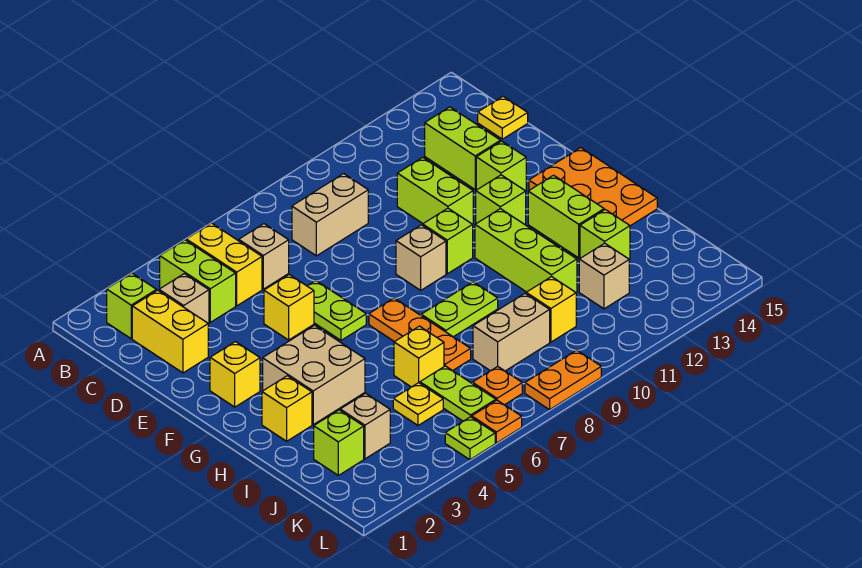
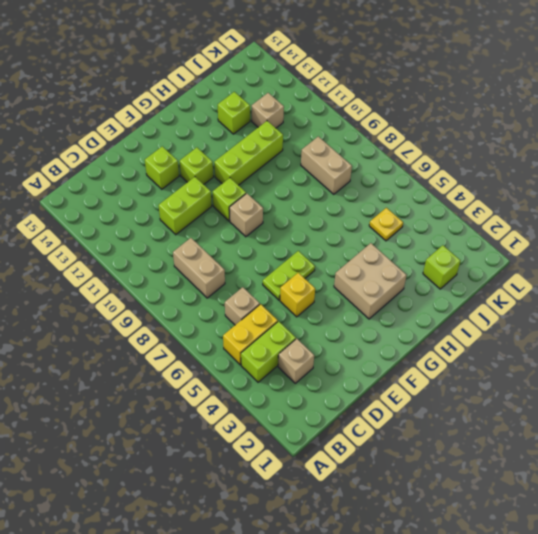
none -> lime brick B2 level 1
none -> yellow brick C2:D2 level 1
none -> lime brick C13:D13 level 1
none -> yellow plate C15 level 1

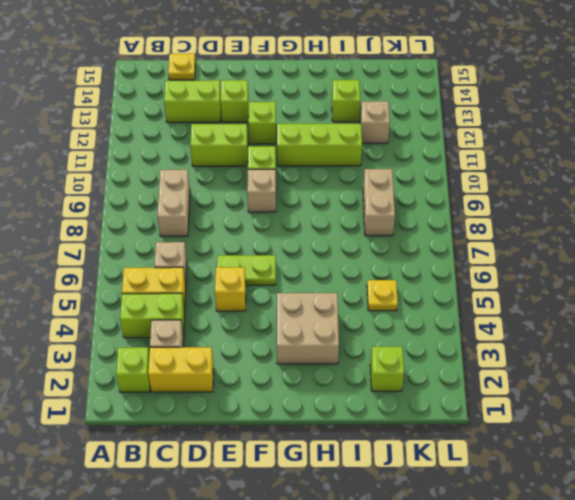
none -> yellow brick F2 level 1
none -> orange plate F14:H15 level 1
none -> orange plate G7:I7 level 1
none -> lime brick G13:H13 level 1

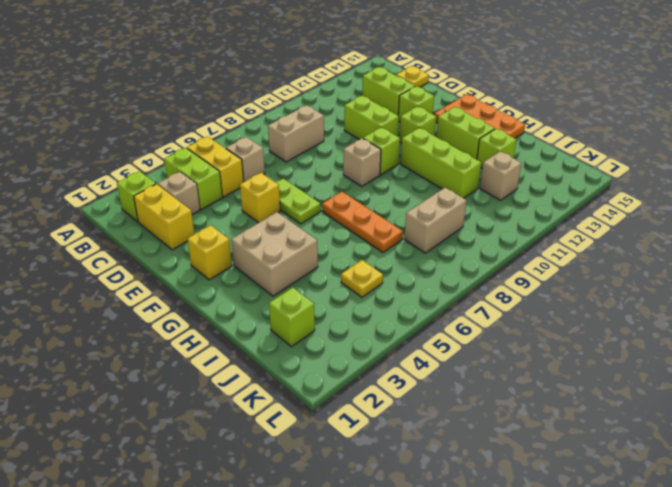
none -> yellow brick H2 level 1
none -> lime plate H8:H9 level 1
none -> yellow brick I6 level 1
none -> tan brick J3 level 1

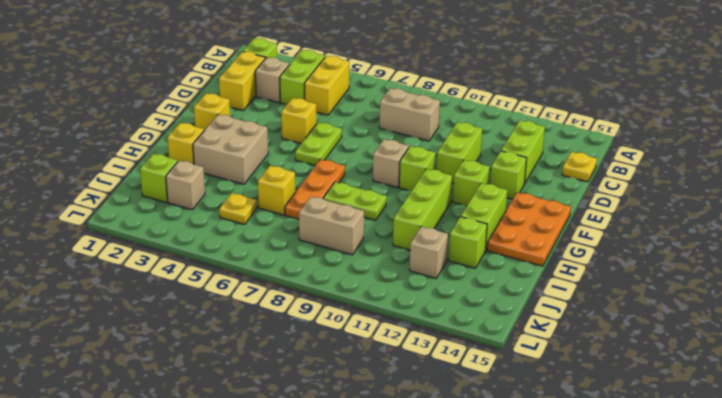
none -> tan brick C6 level 1
none -> lime plate J6:K6 level 1
none -> yellow brick J10 level 1
none -> orange plate K7 level 1

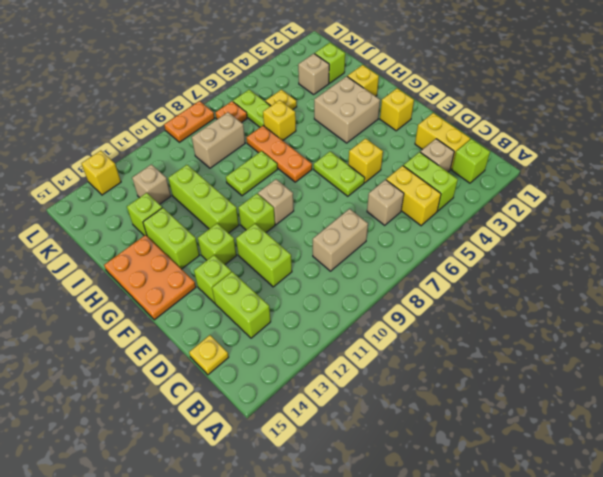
yellow brick L13 level 1 -> yellow brick J10 level 1
none -> lime plate L5 level 1
none -> orange plate L6 level 1

